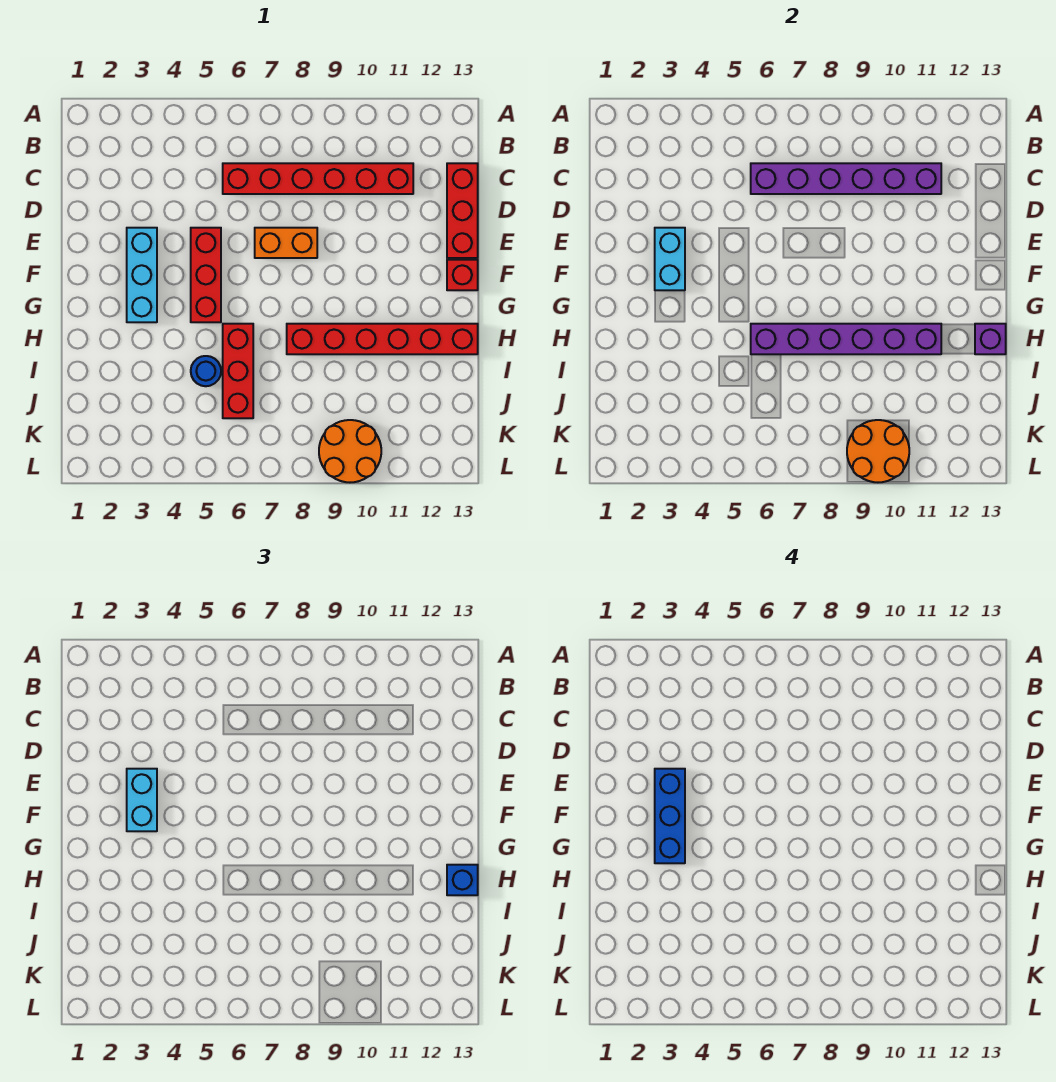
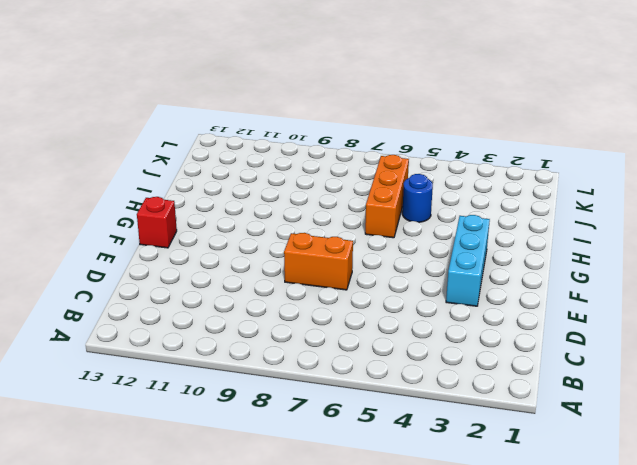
orange brick H6:J6 level 1 -> red brick H6:J6 level 1
none -> red brick C6:C11 level 1
none -> red brick C13:E13 level 1
none -> red brick E5:G5 level 1

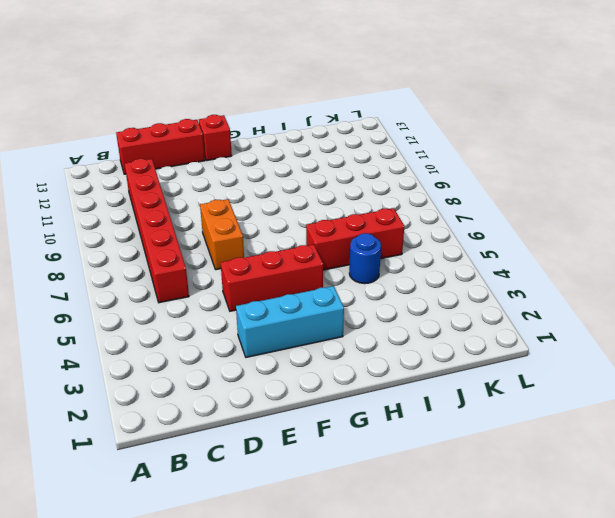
none -> red brick H8:H13 level 1
none -> orange round brick K9:L10 level 1
none -> purple brick C6:C11 level 2

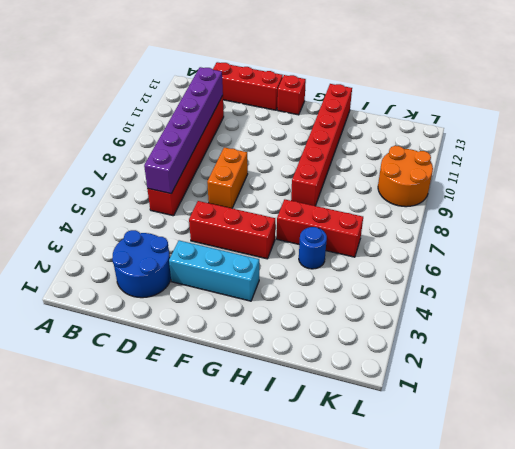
blue round brick C2:D3 level 1 -> none
none -> cyan brick E3:F3 level 2
none -> purple brick H6:H11 level 2
none -> purple brick H13 level 2

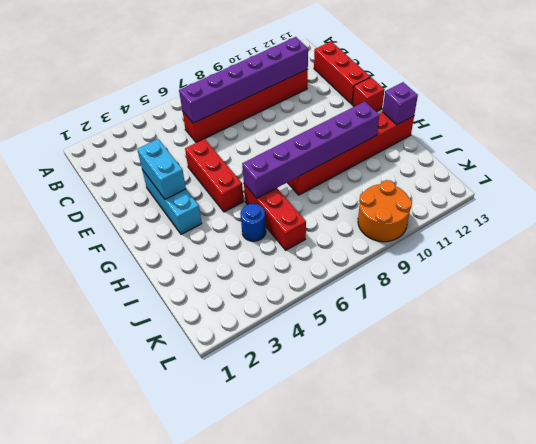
none -> orange brick E7:E8 level 1
none -> orange round brick K9:L10 level 2
none -> cyan brick E3:F3 level 3

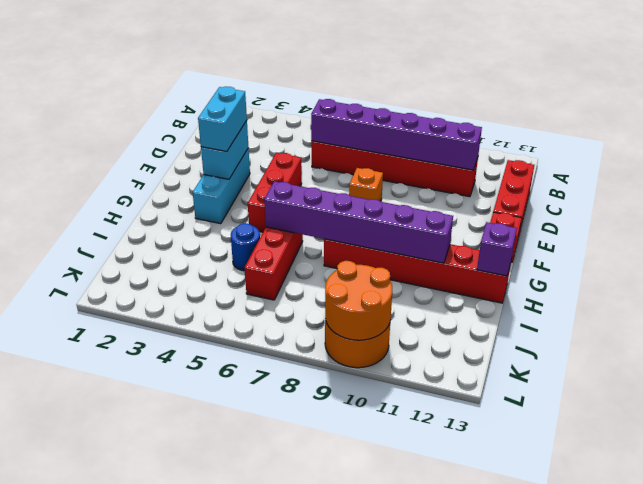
orange brick E8 level 1 -> orange brick E7:E8 level 1
none -> blue brick H13 level 3
none -> blue brick E3:G3 level 4

